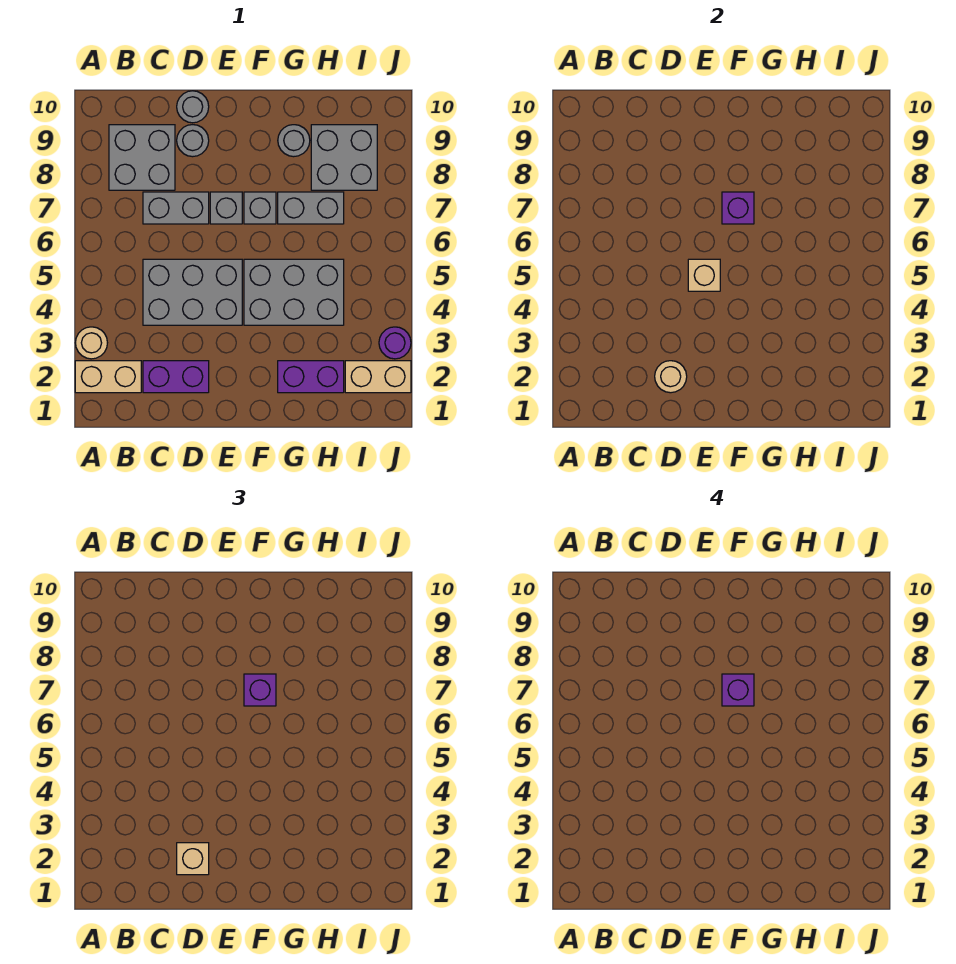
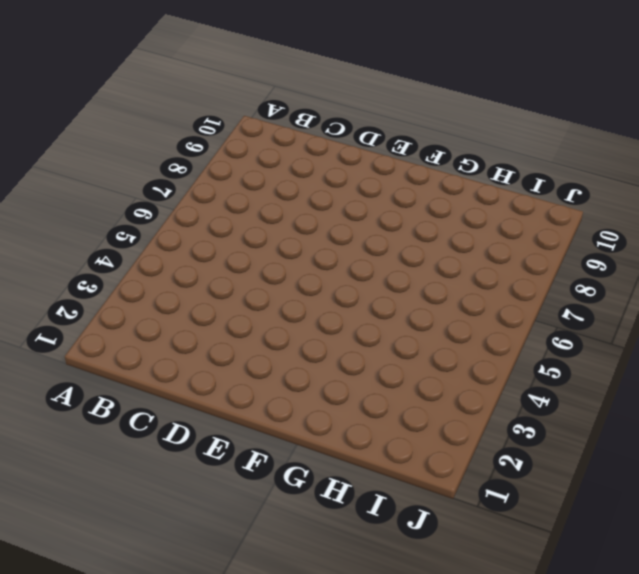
none -> tan brick A2:B2 level 1
none -> tan round brick A3 level 1
none -> grey brick B8:C9 level 1

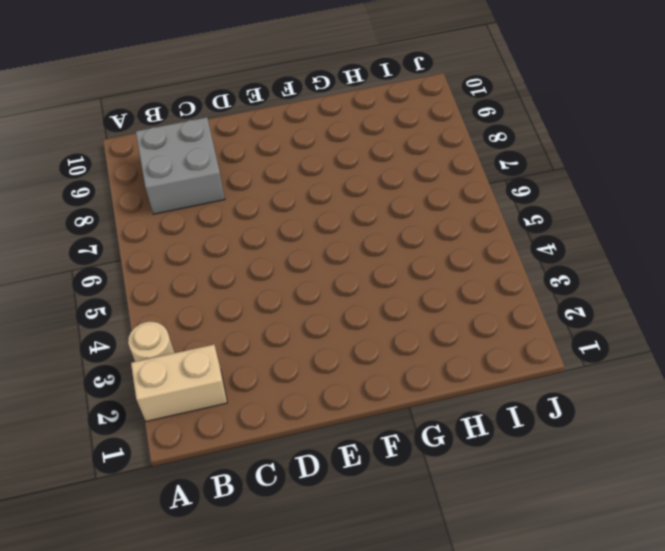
none -> purple brick C2:D2 level 1
none -> grey brick C4:E5 level 1
none -> grey brick C7:D7 level 1

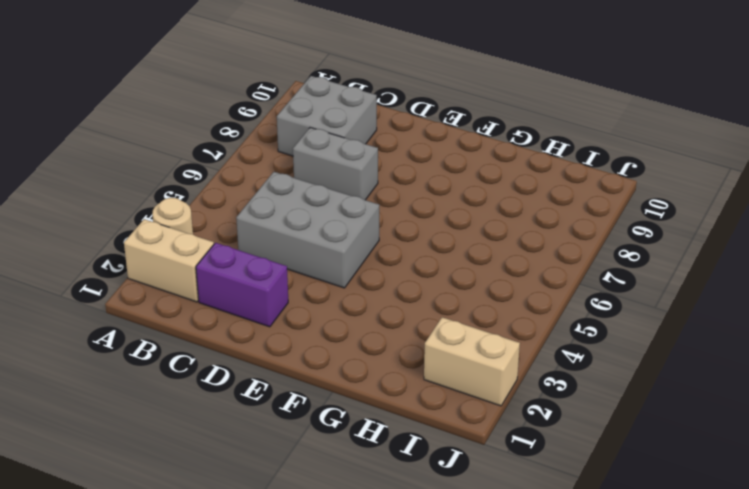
none -> grey round brick D9 level 1
none -> grey round brick D10 level 1
none -> grey brick E7 level 1

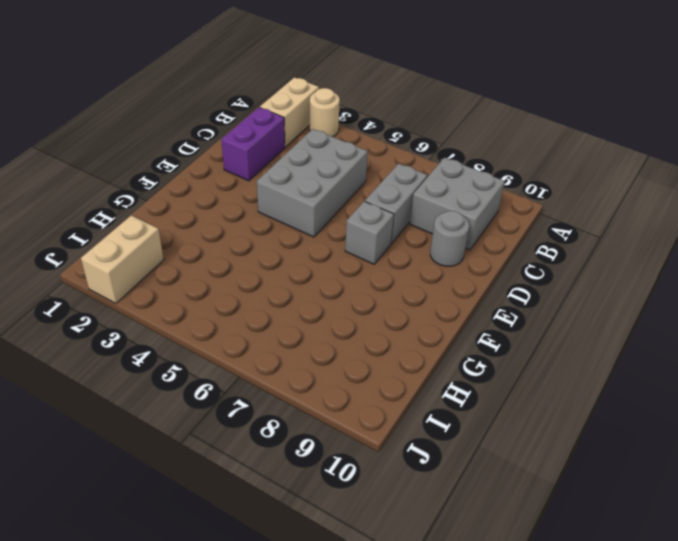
none -> grey round brick D10 level 1
none -> grey brick F4:H5 level 1
none -> grey brick F7 level 1

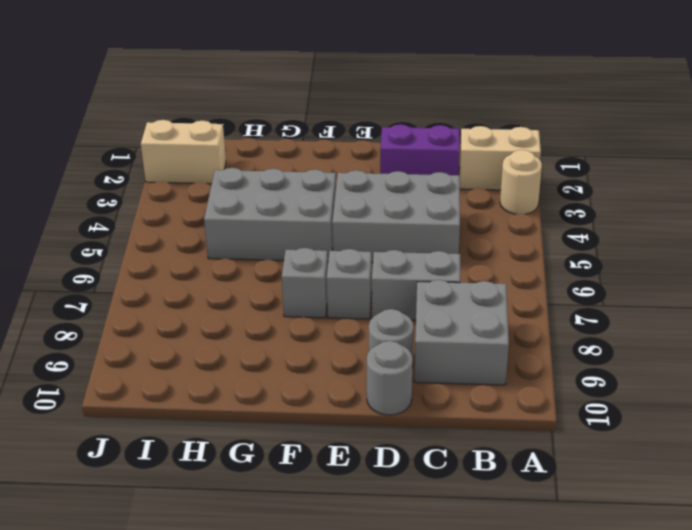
none -> purple brick G2:H2 level 1
none -> grey brick G7:H7 level 1
none -> grey round brick G9 level 1

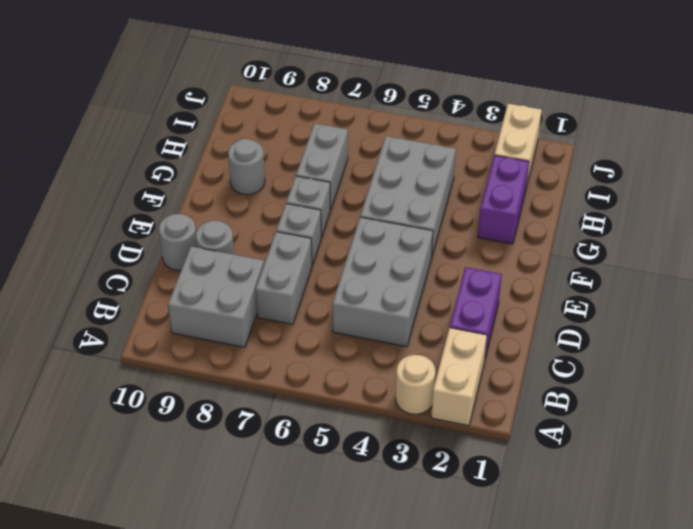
none -> grey brick H8:I9 level 1
none -> purple round brick J3 level 1
none -> tan round brick D2 level 2

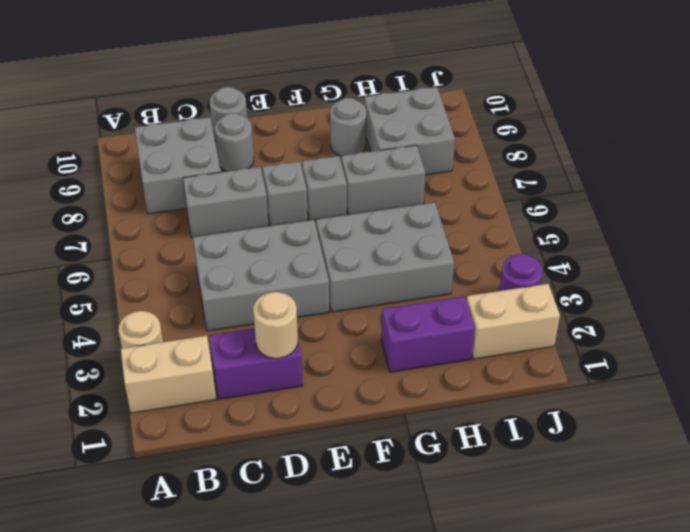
none -> tan brick E5 level 2
none -> purple brick F7 level 2
none -> tan brick D2 level 3

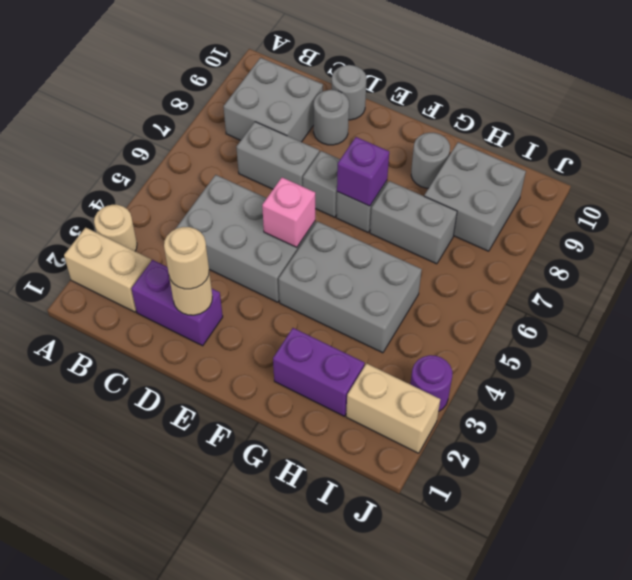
tan round brick D2 level 3 -> tan brick D2 level 3
pink brick E5 level 2 -> tan brick E5 level 2
none -> purple brick F7 level 3
none -> purple brick F7 level 4

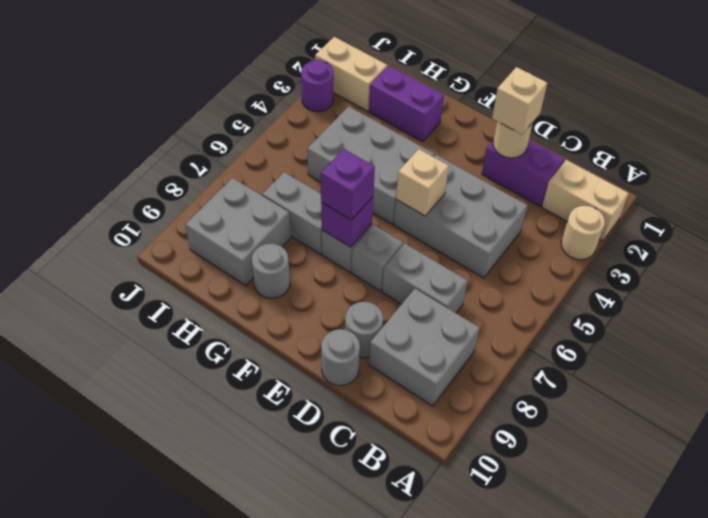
none -> purple brick F7 level 4

